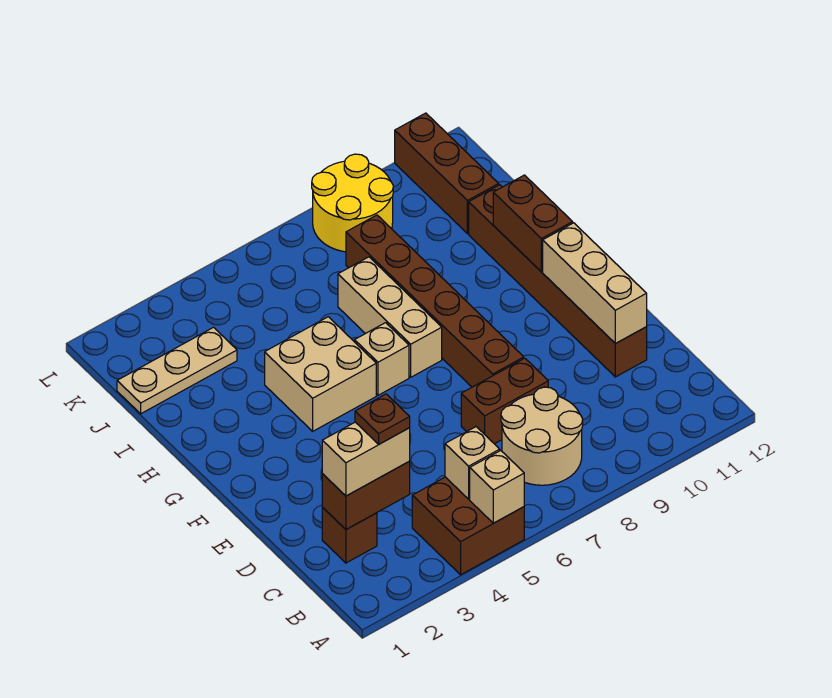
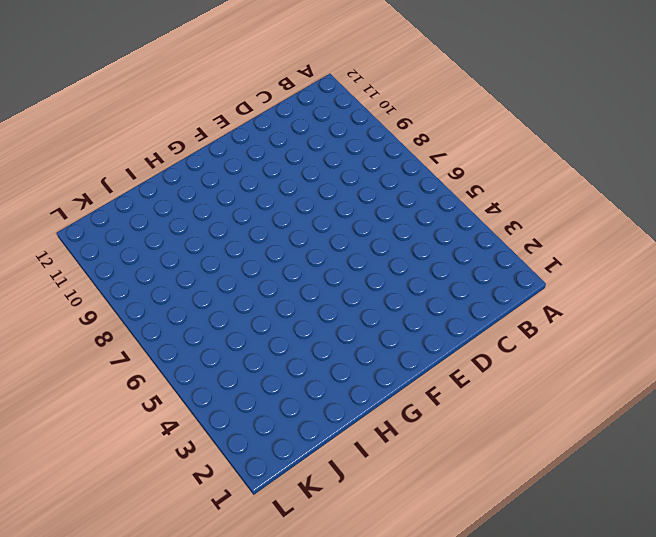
none -> brown brick A4:B5 level 1
none -> tan round brick B7:C8 level 1
none -> brown brick C2 level 1

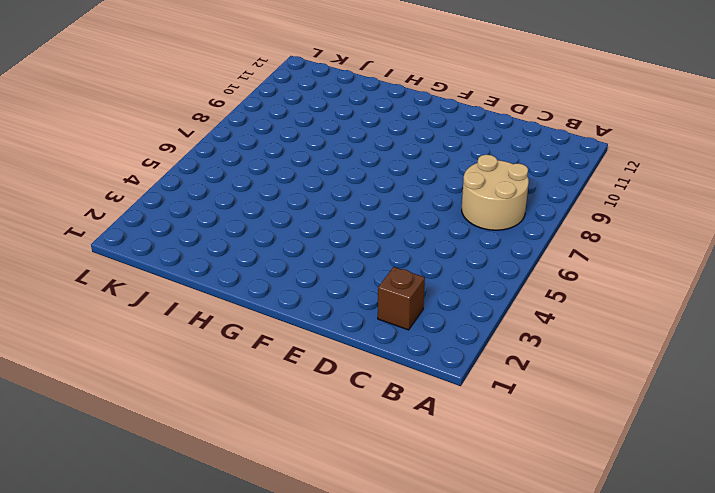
none -> brown brick A4:B5 level 1
none -> brown brick D7:D8 level 1
none -> brown brick D11:I11 level 1

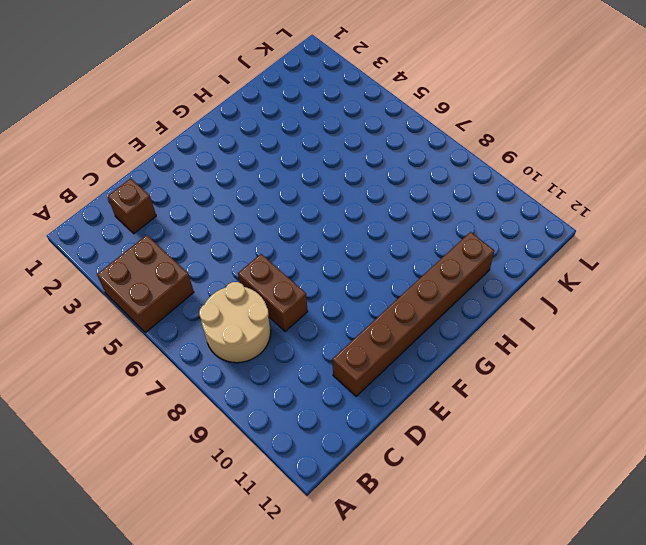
none -> brown brick E8:J8 level 1
none -> tan brick G4:H5 level 1
none -> tan brick G6 level 1

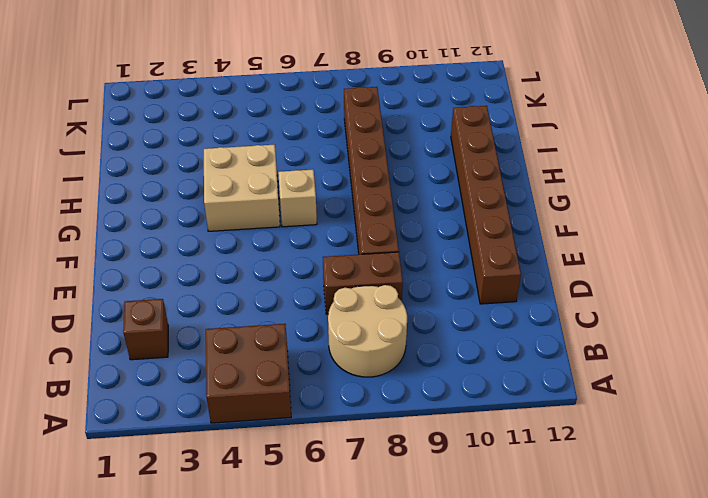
none -> tan brick G7:I7 level 1
none -> tan plate J1:J3 level 1
none -> brown brick J11:L11 level 1

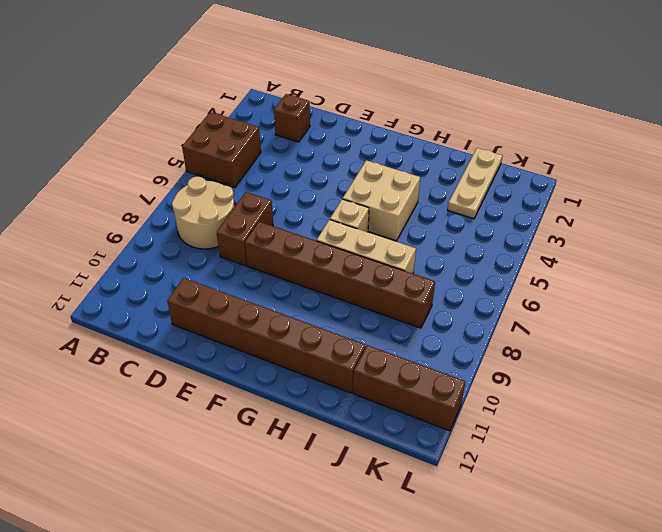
none -> yellow round brick K8:L9 level 1
none -> tan brick A5 level 2
none -> tan brick B5 level 2

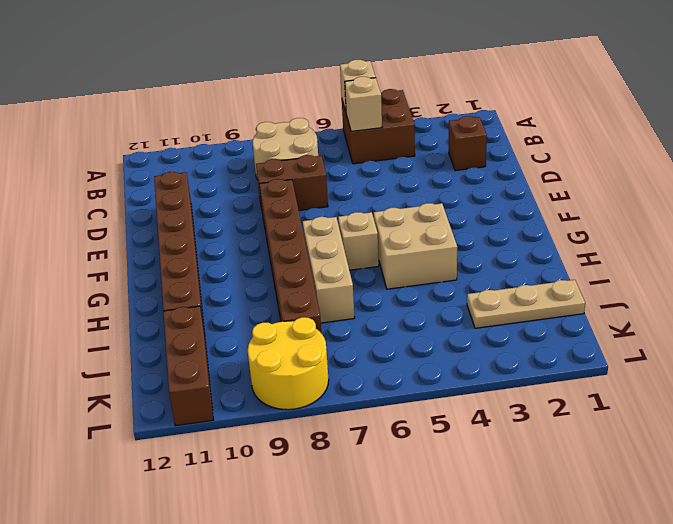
none -> brown brick C2:C3 level 2
none -> tan brick D11:F11 level 2
none -> brown brick G11:H11 level 2

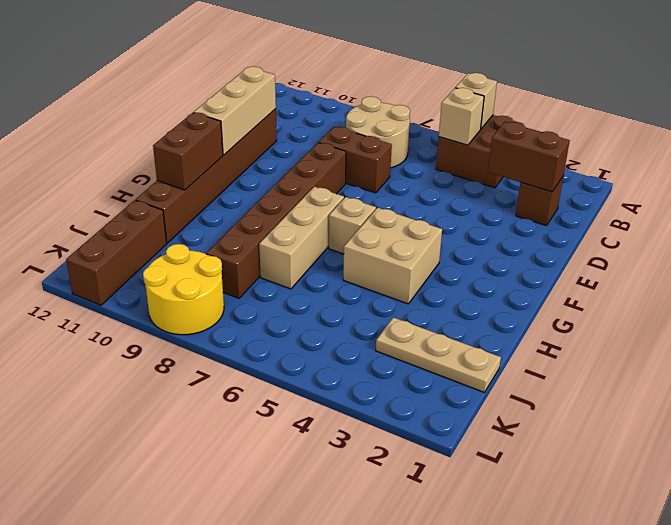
none -> tan brick C2:C3 level 3
none -> brown plate C3 level 4

